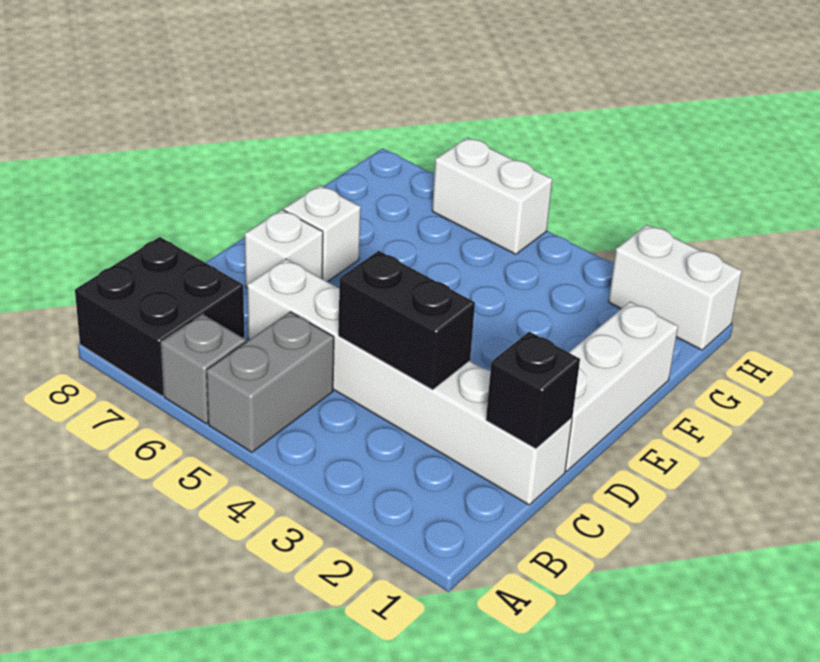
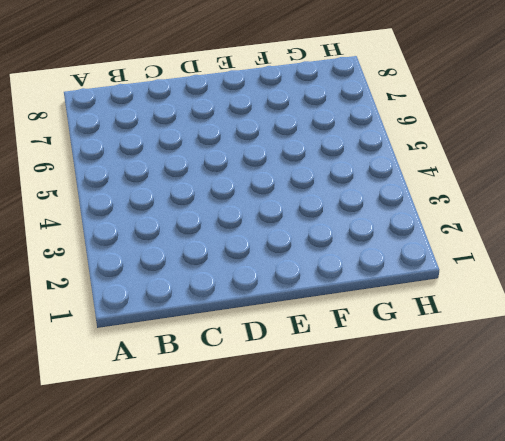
none -> grey brick A5:B5 level 1
none -> grey brick A6 level 1

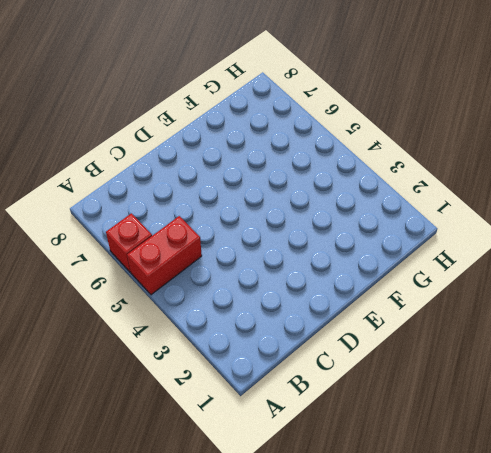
red brick A5:B5 level 1 -> grey brick A5:B5 level 1
red brick A6 level 1 -> grey brick A6 level 1
none -> black brick A7:B8 level 1
none -> white brick C1:C6 level 1

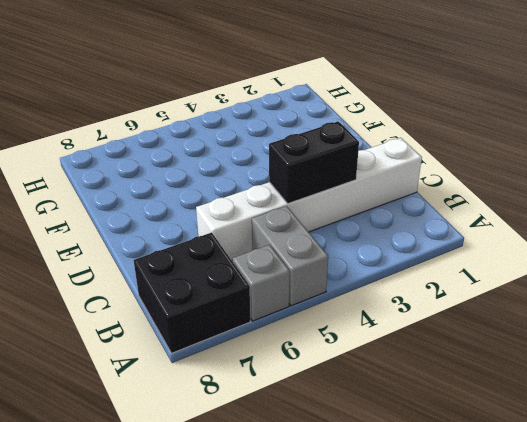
none -> white brick D1:F1 level 1
none -> white brick D7 level 1

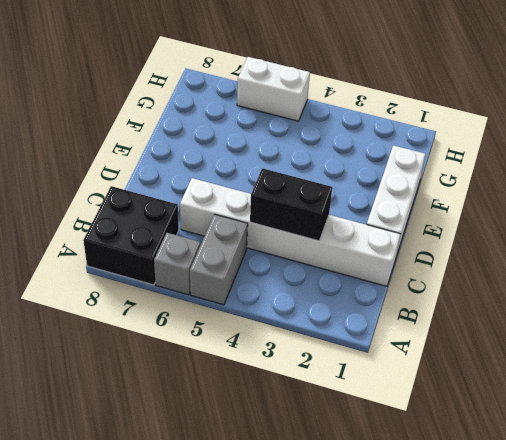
none -> white brick D7 level 1
none -> white brick E7 level 1

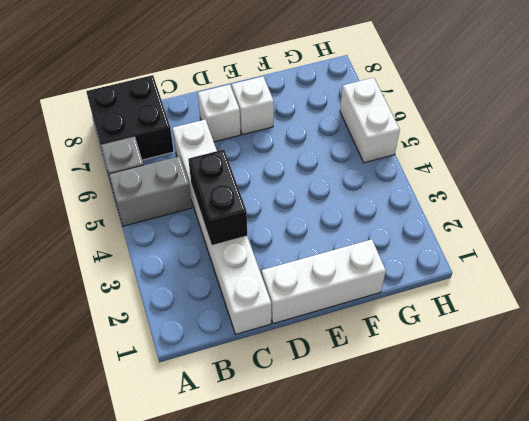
none -> white brick H1:H2 level 1
none -> black brick C1 level 2

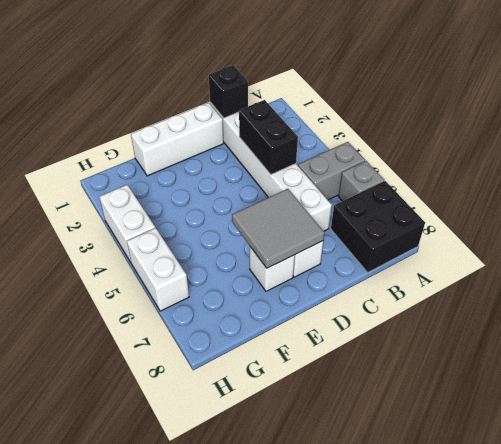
grey tile D6:E7 level 2 -> none
white brick H3:H4 level 1 -> white brick H1:H2 level 1

